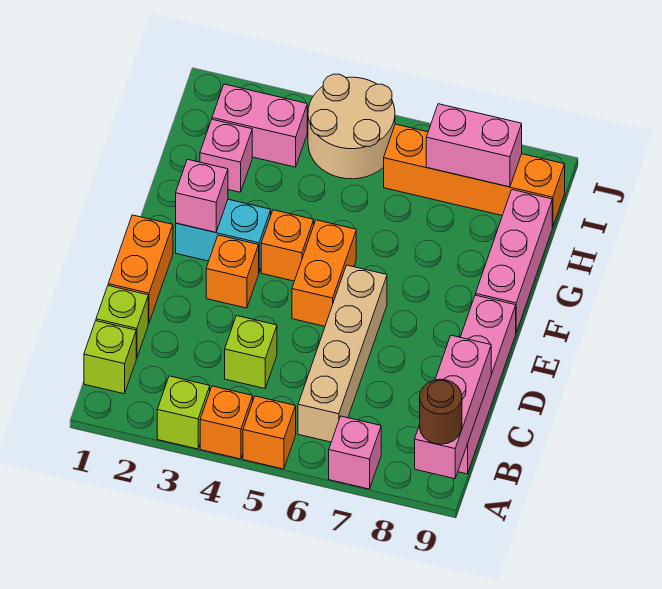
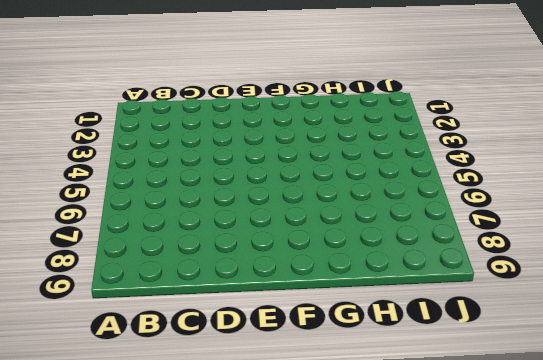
none -> lime brick A3 level 1
none -> orange brick A4 level 1
none -> orange brick A5 level 1

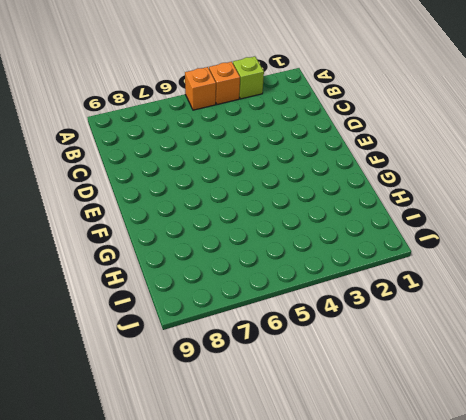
none -> pink brick A7 level 1
none -> lime brick B1 level 1
none -> tan brick B6:E6 level 1

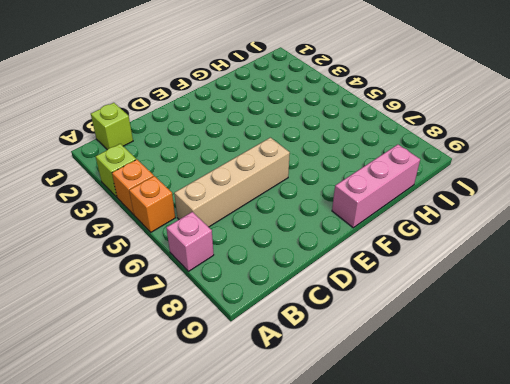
none -> pink brick B9:E9 level 1
none -> lime brick C1 level 1
none -> lime brick C4 level 1

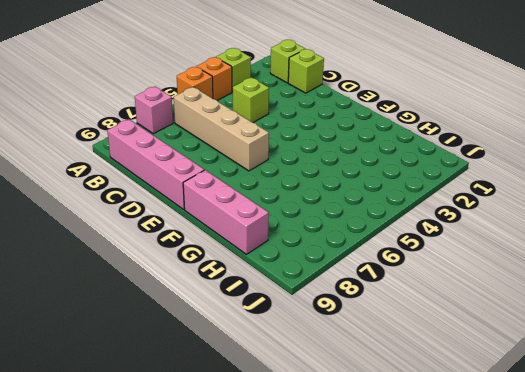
none -> orange brick D1:E1 level 1
none -> orange brick E3 level 1
none -> orange brick E5:F5 level 1

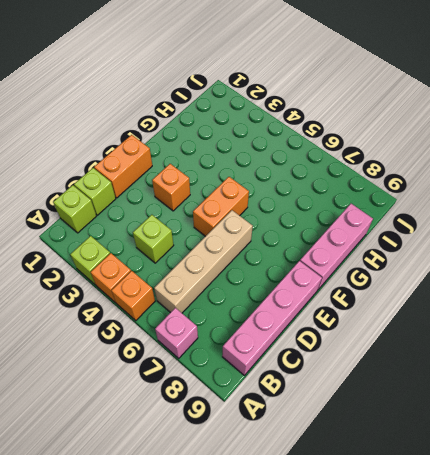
none -> cyan brick F2:F3 level 1
none -> orange brick F4 level 1
none -> pink brick H2 level 1

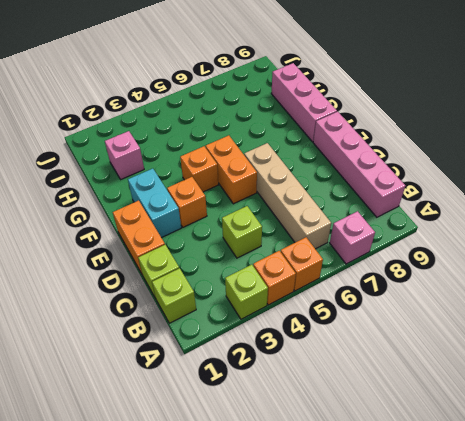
cyan brick E2:F2 level 1 -> cyan brick F2:F3 level 1
none -> pink brick I2:I3 level 1
none -> tan round brick I4:J5 level 1
none -> orange brick I6:I9 level 1

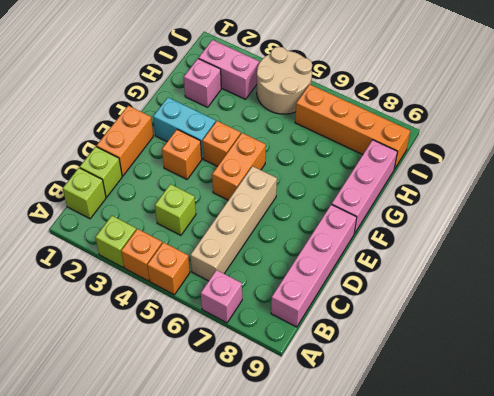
none -> pink brick A9:C9 level 2
none -> pink brick F2 level 2
none -> pink brick I7:I8 level 2

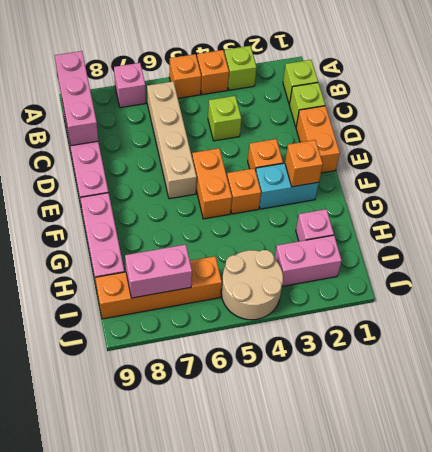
orange brick F2 level 2 -> pink brick F2 level 2
none -> brown round brick A9 level 3

